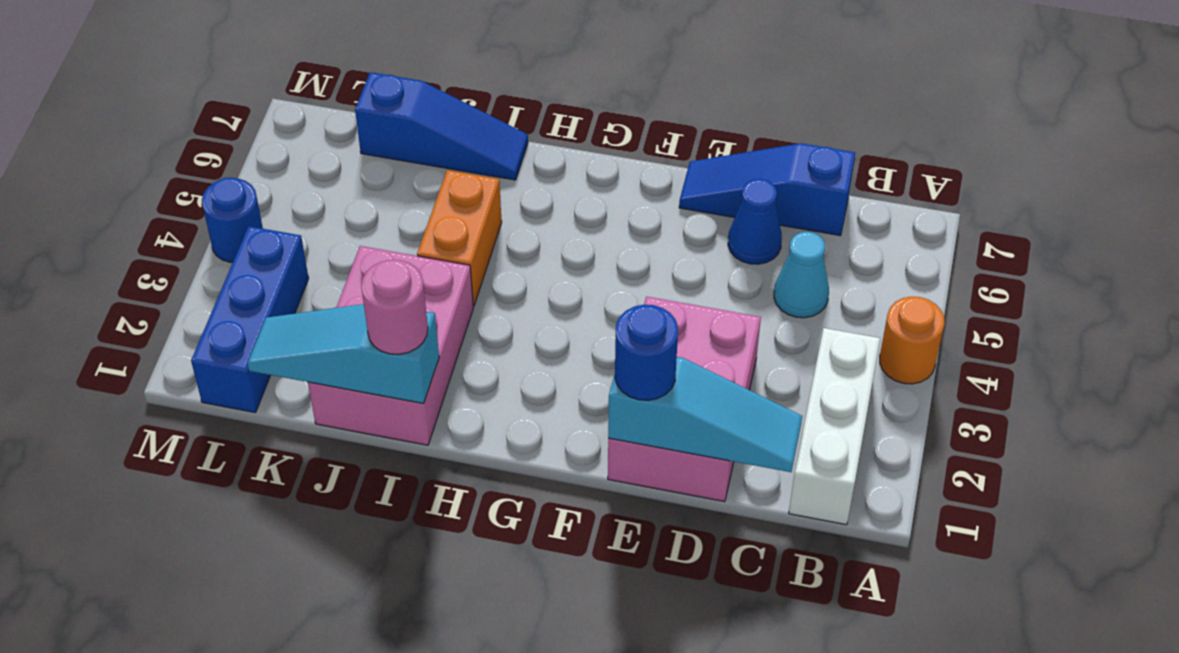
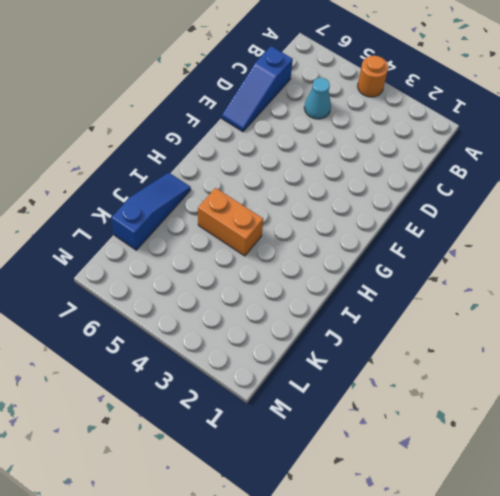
none -> white brick B1:B3 level 1
none -> pink brick D1:E3 level 1
none -> blue cone D6 level 1

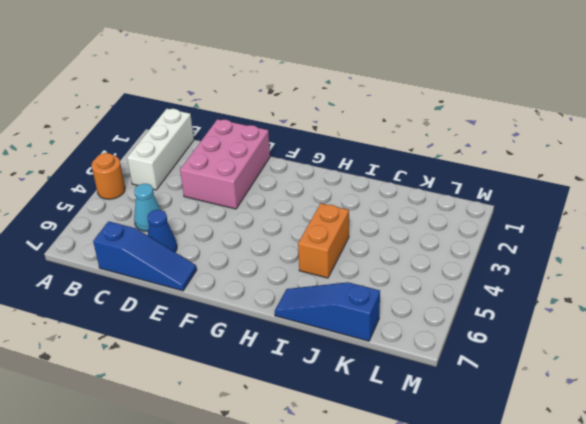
none -> pink brick I1:J3 level 1
none -> blue brick L1:L3 level 1
none -> blue round brick M4 level 1

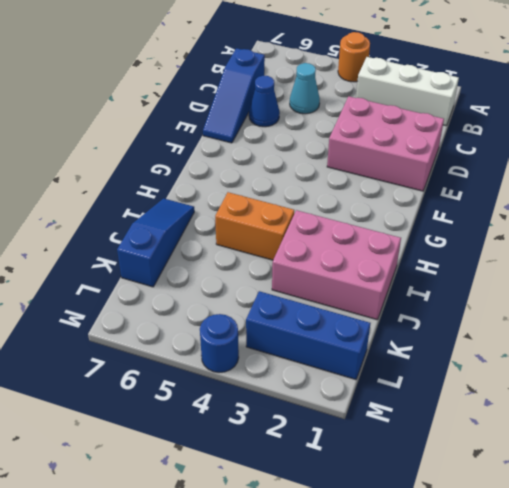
none -> cyan slope C1:E1 level 2 top E
none -> cyan slope I1:K1 level 2 top I
none -> blue round brick E1 level 3

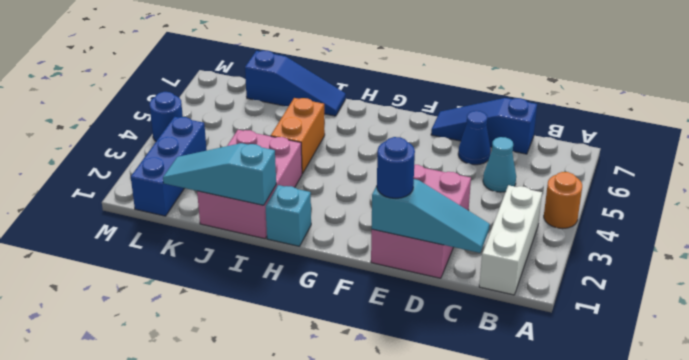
cyan brick H1 level 1 -> none
none -> pink round brick I1 level 3

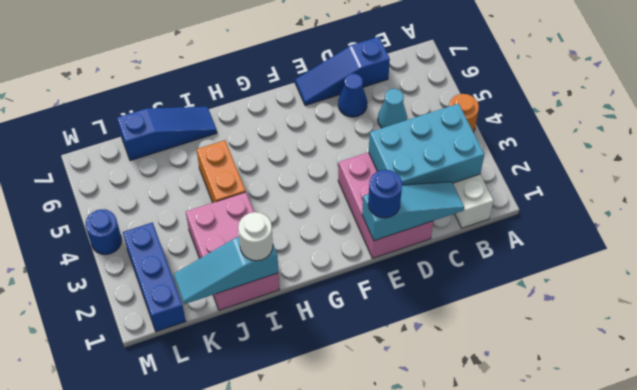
cyan brick B2:D3 level 2 -> none
white round brick I1 level 3 -> pink round brick I1 level 3

